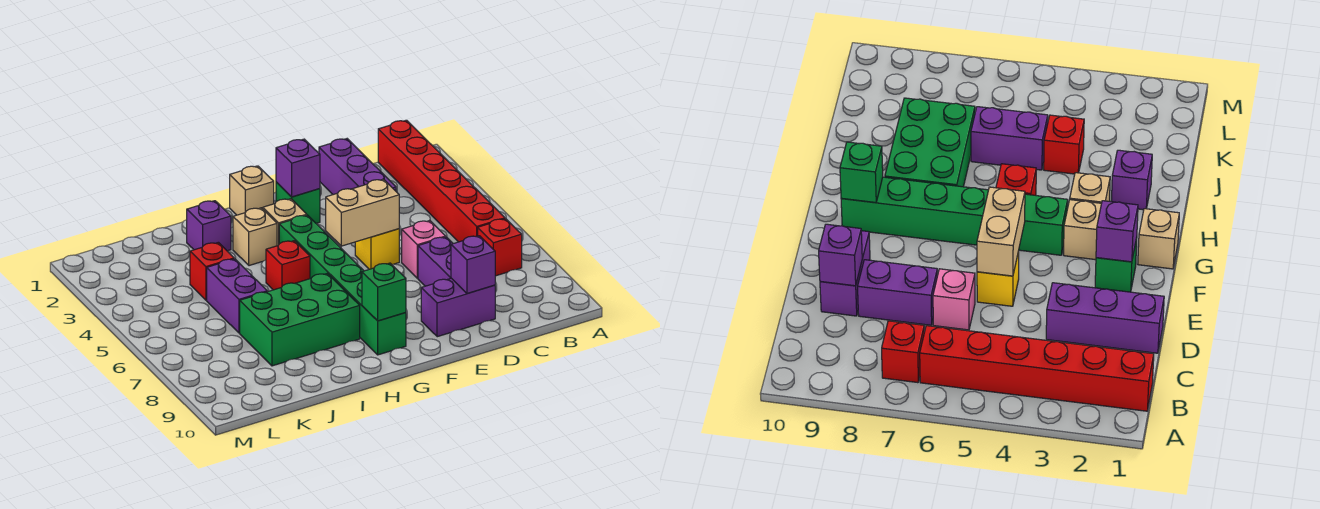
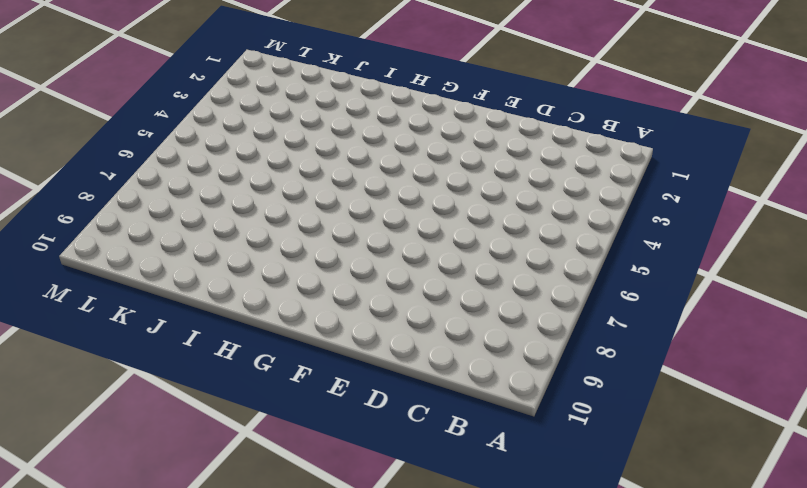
none -> red brick B1:B6 level 1
none -> red brick B7 level 1
none -> purple brick D1:D3 level 1

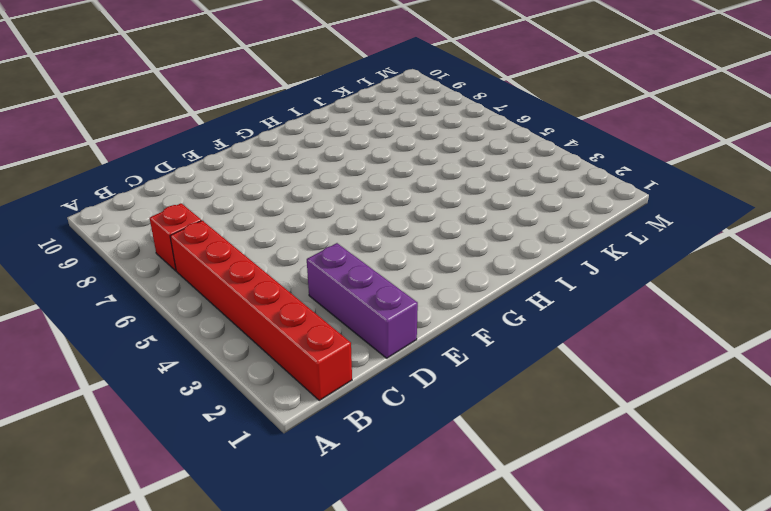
none -> pink brick D6 level 1
none -> purple brick D7:D8 level 1
none -> purple brick D9:E9 level 1

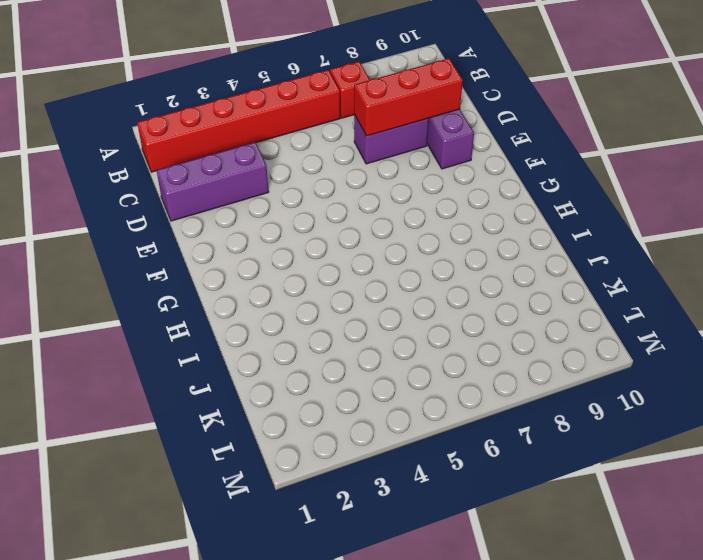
red brick D7:D9 level 2 -> purple brick D9 level 2
none -> pink brick D6 level 1
none -> yellow brick E5 level 1
none -> green brick F2 level 1

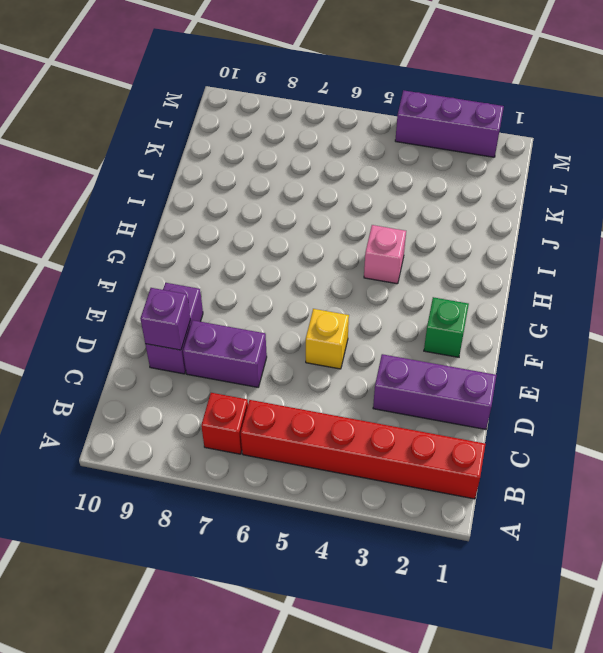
pink brick H4 level 1 -> pink brick D6 level 1
purple brick M2:M4 level 1 -> none
none -> tan brick G1 level 1
none -> tan brick G3 level 1
none -> green brick G4:G9 level 1

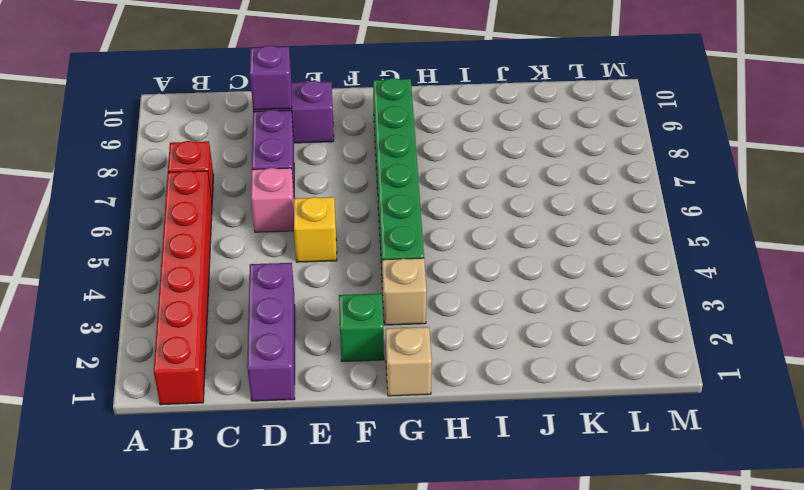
none -> tan brick H3 level 1
none -> red brick H5 level 1
none -> green brick H7:J8 level 1

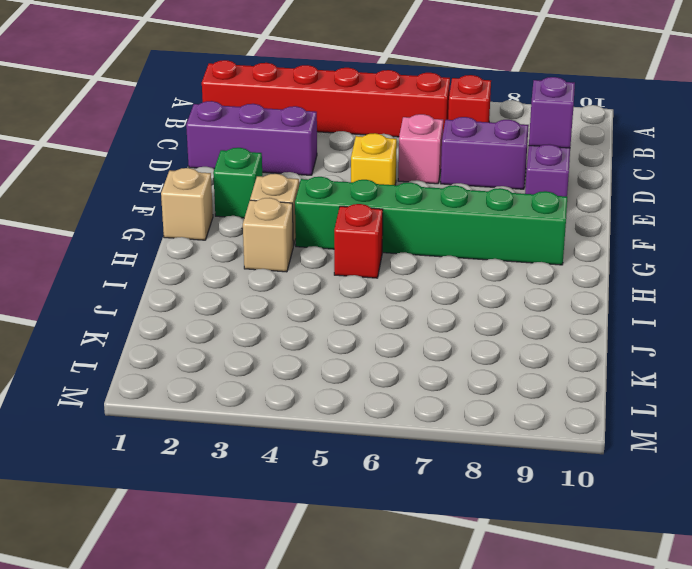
none -> green brick H7:J8 level 1
none -> purple brick I2 level 1
none -> red brick J4 level 1

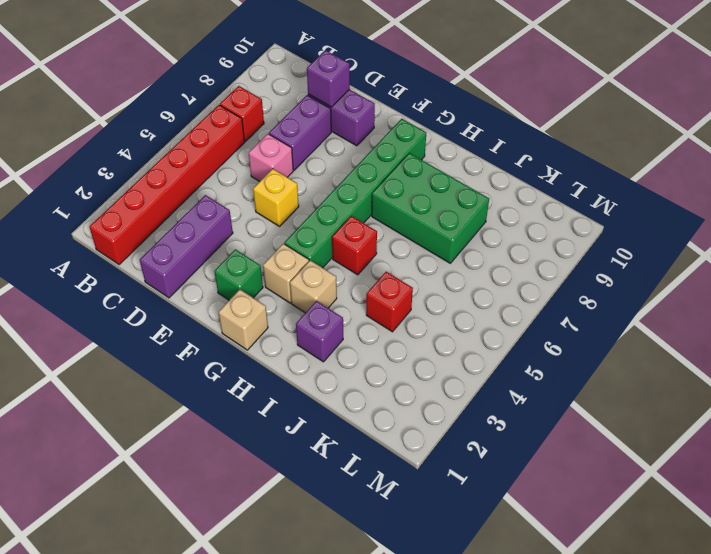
none -> purple brick J5:J6 level 1
none -> tan brick E5:F5 level 2
none -> purple brick F2 level 2

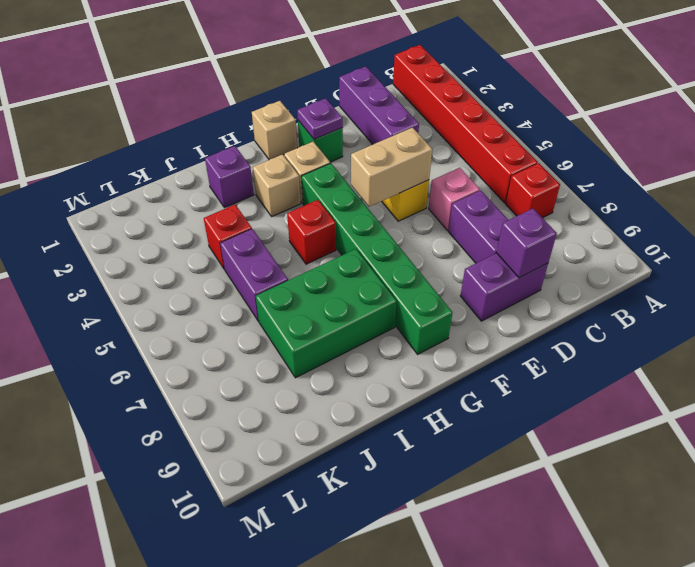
purple plate F2 level 2 -> purple brick F2 level 2
none -> green brick G9 level 2

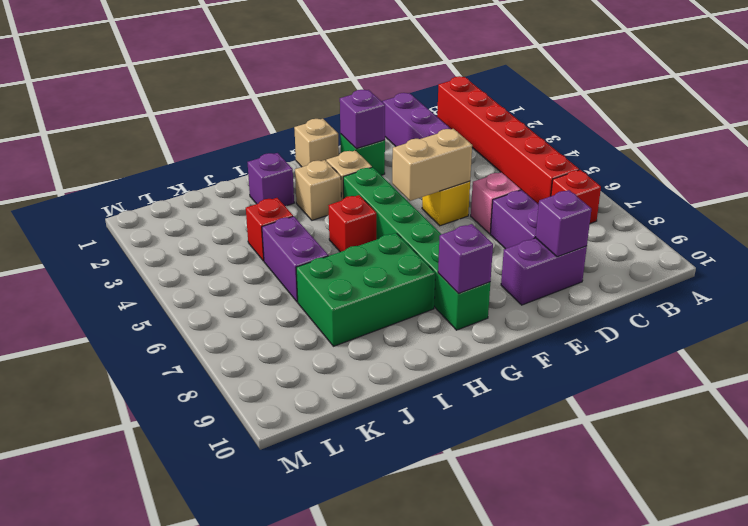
purple brick G9 level 2 -> green brick G9 level 2

